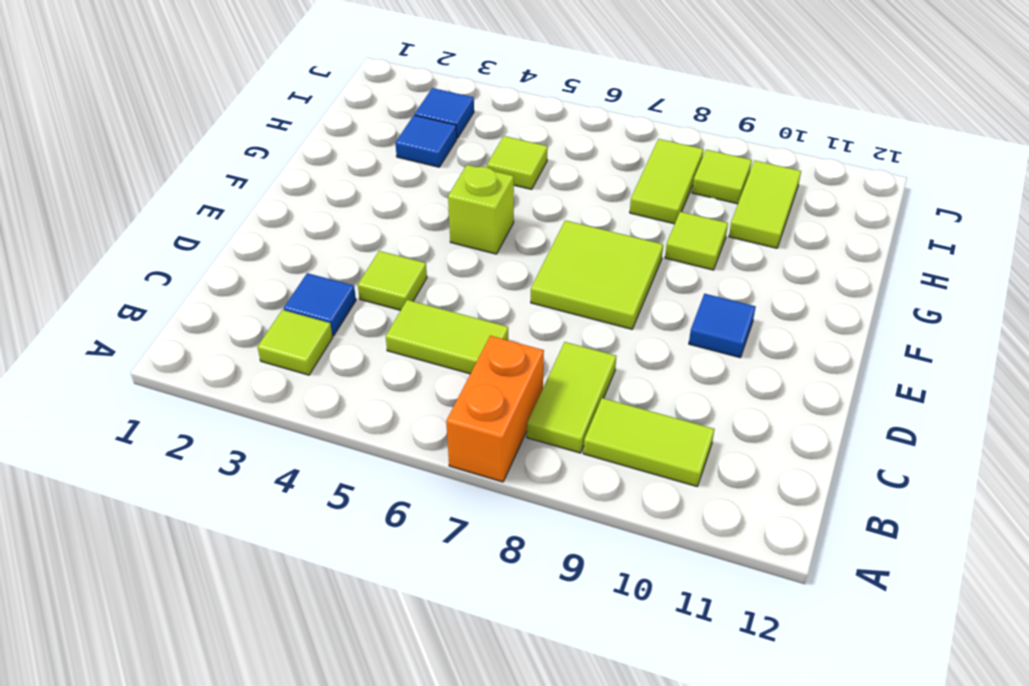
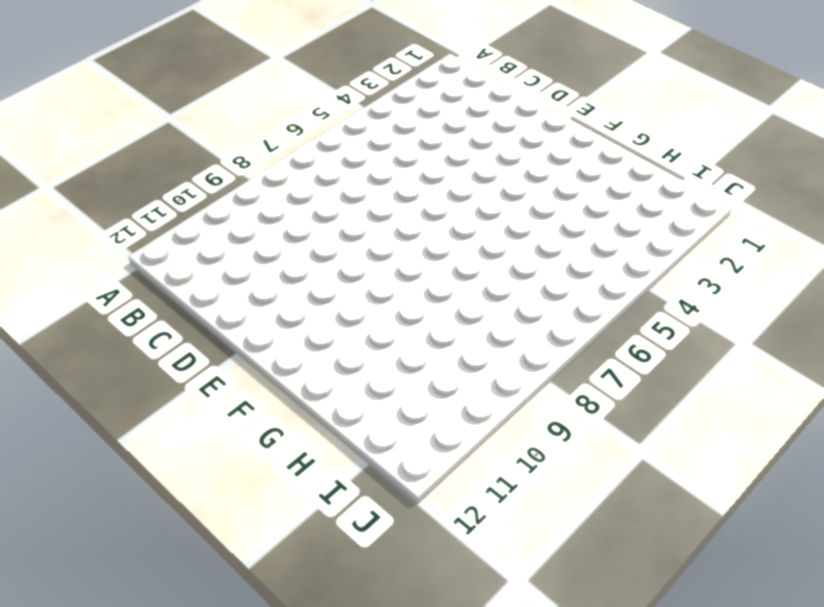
none -> orange brick A7:B7 level 1
none -> lime tile B3 level 1
none -> lime tile B8:C8 level 1

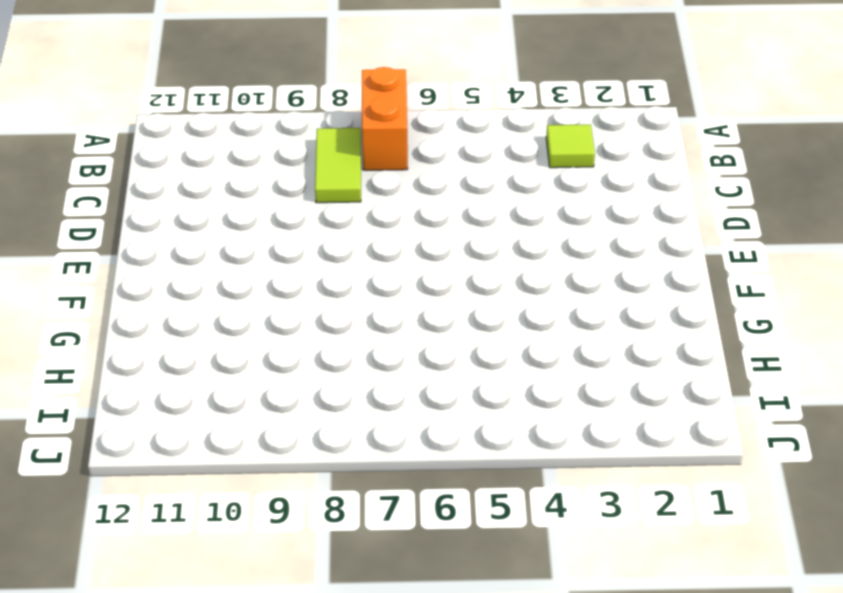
none -> lime tile B9:B10 level 1
none -> blue tile C3 level 1
none -> lime tile C5:C6 level 1

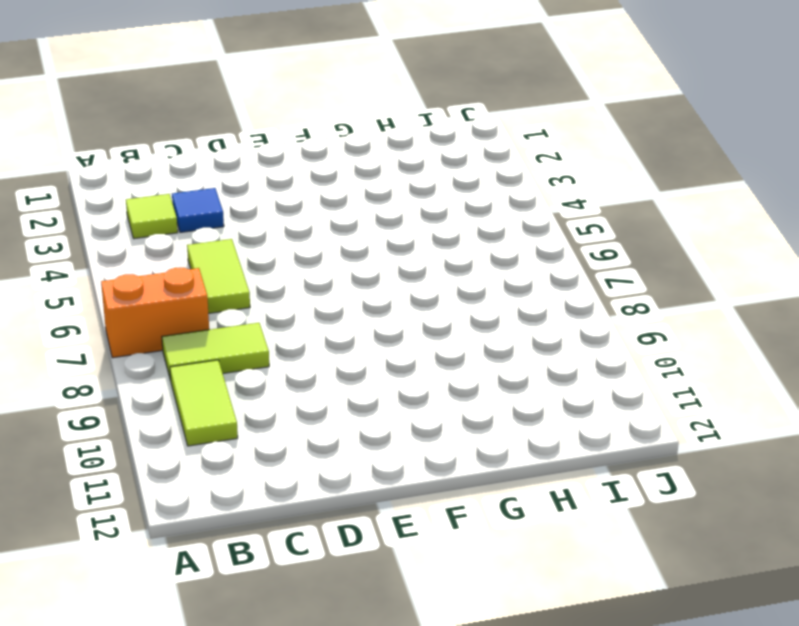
none -> lime tile D4 level 1
none -> lime tile E7:F8 level 1
none -> blue tile E10 level 1

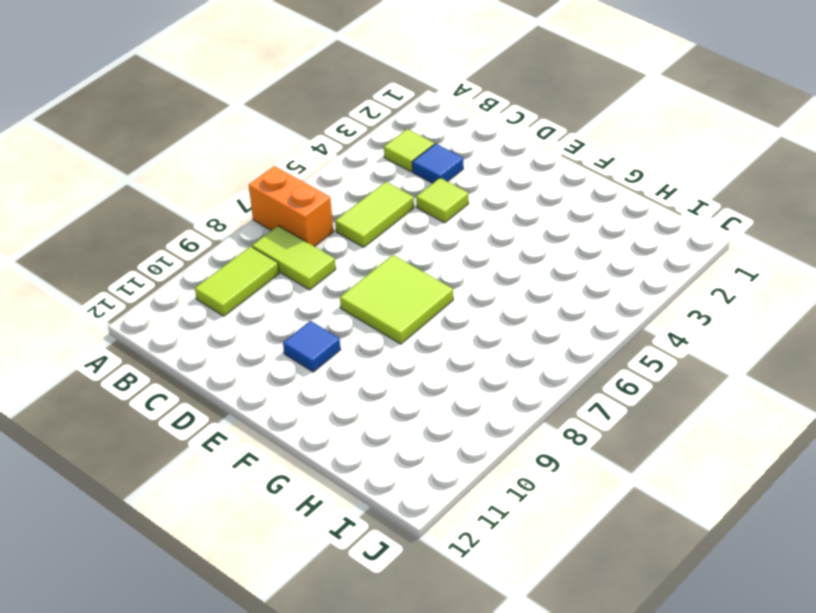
none -> lime brick F5 level 1
none -> lime tile G9 level 1
none -> blue tile H3 level 1

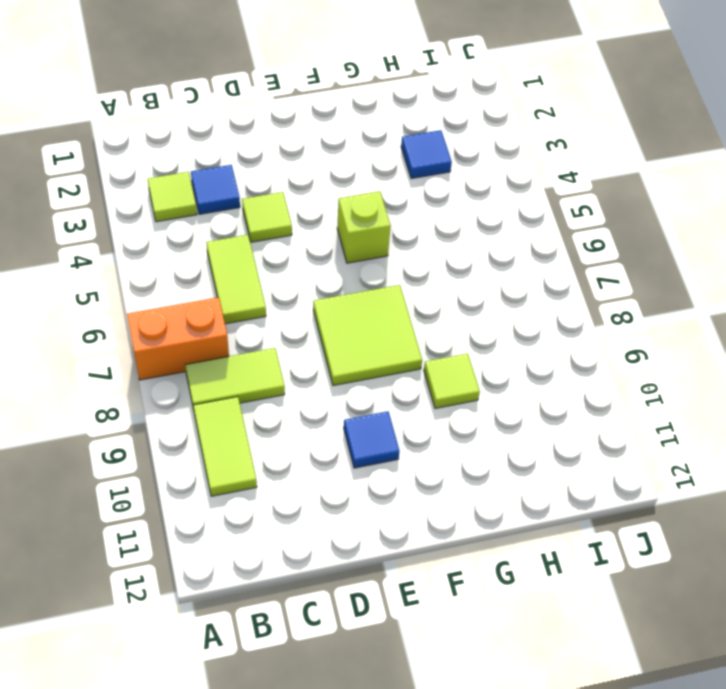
none -> lime tile H5 level 1
none -> lime tile H8:I8 level 1
none -> lime tile H10:I10 level 1

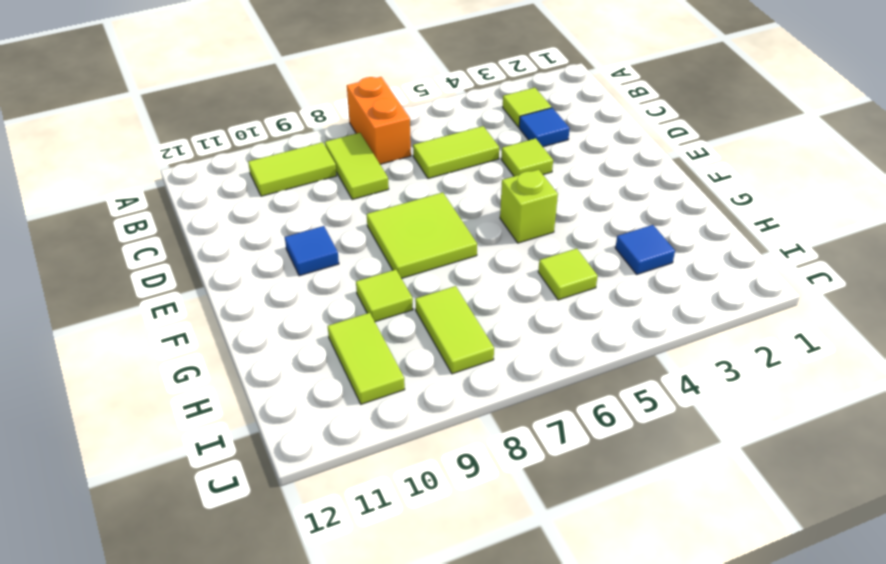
none -> blue tile I3 level 1
none -> lime tile I9 level 1

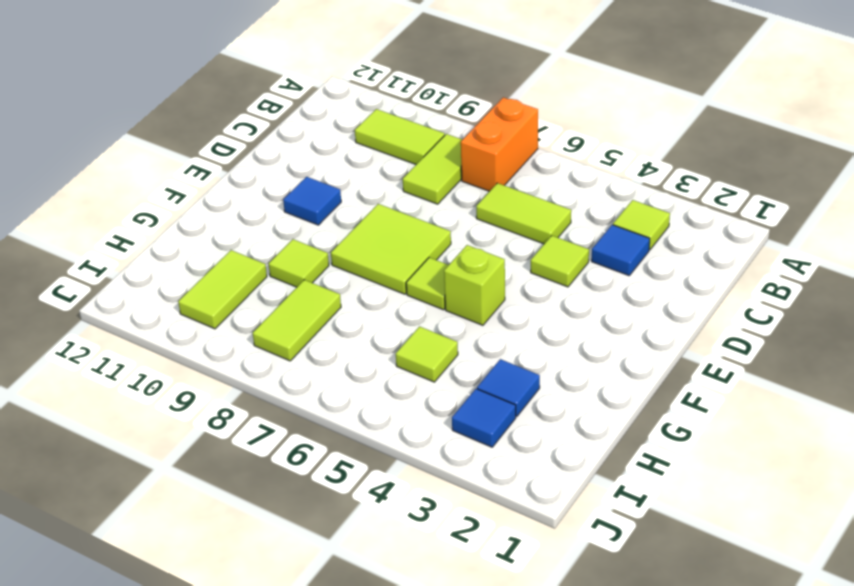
lime tile F6 level 1 -> lime tile I9 level 1

